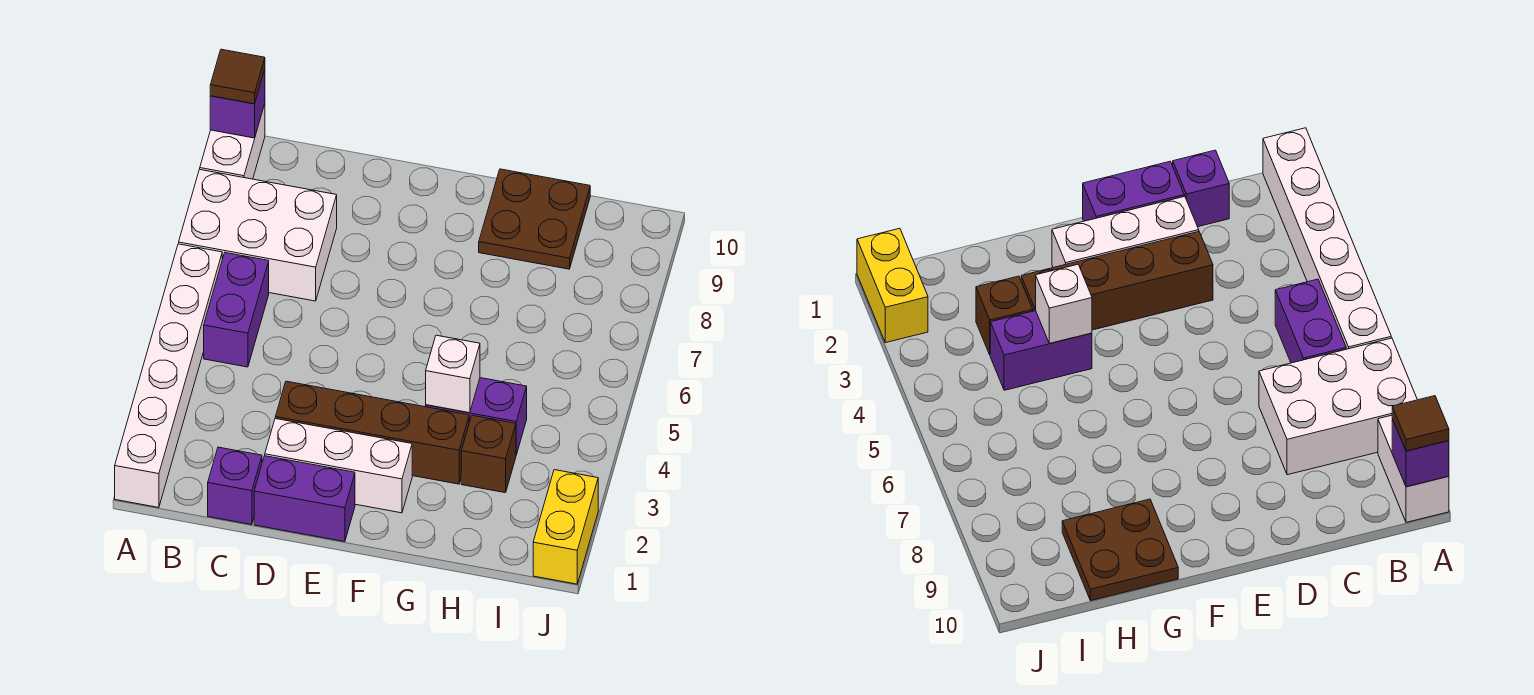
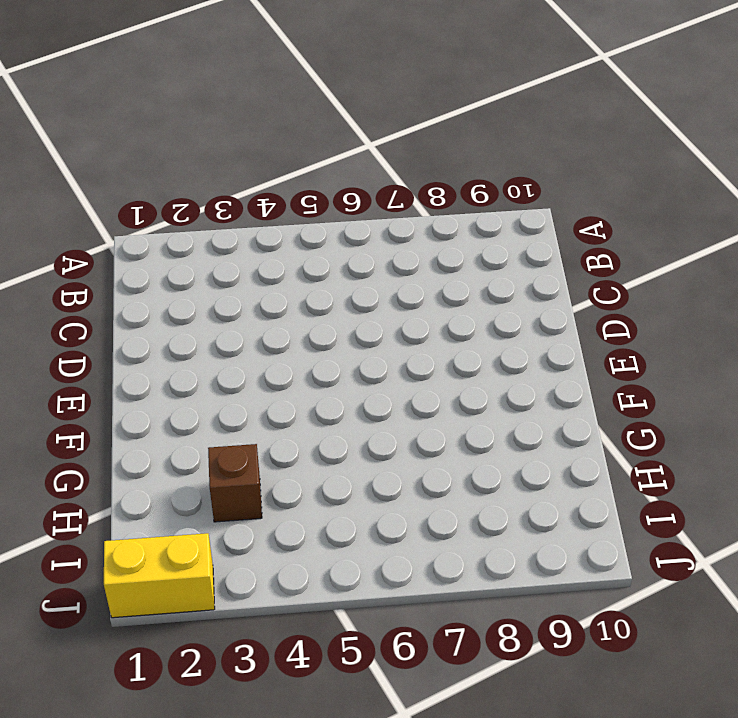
none -> white brick A1:A6 level 1
none -> white brick A7:C8 level 1
none -> white brick A9:A10 level 1

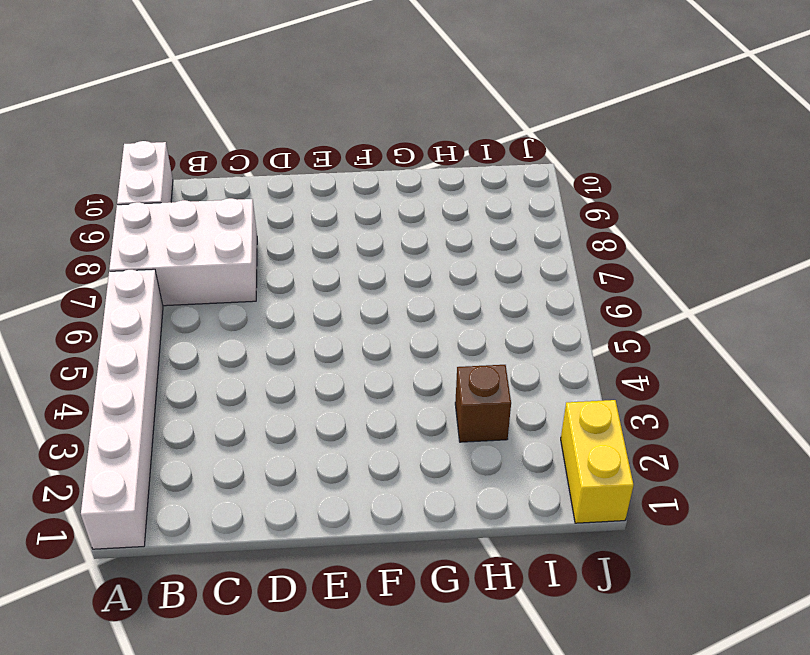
none -> purple brick B5:B6 level 1
none -> purple brick C1 level 1
none -> purple brick D1:E1 level 1

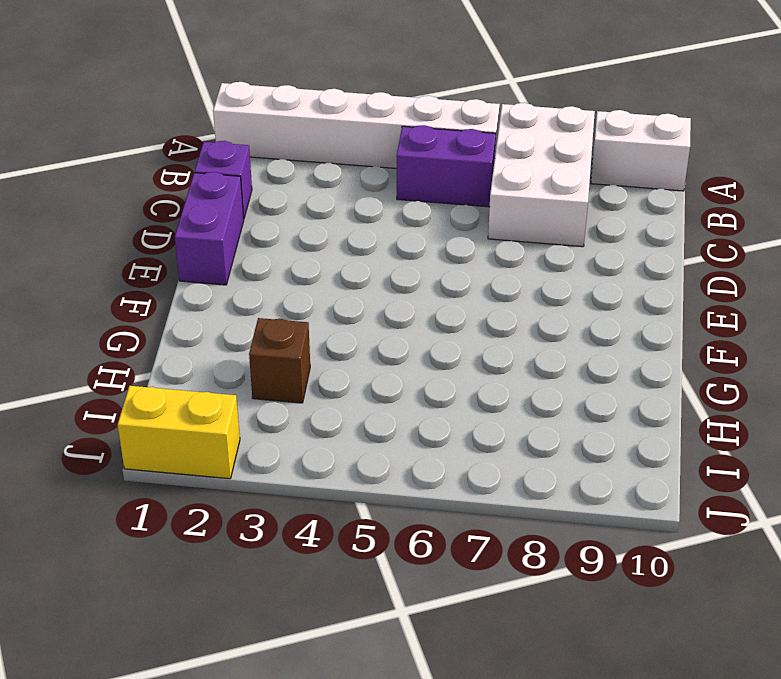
none -> white brick D2:F2 level 1
none -> brown brick D3:G3 level 1
none -> purple brick G4:H4 level 1

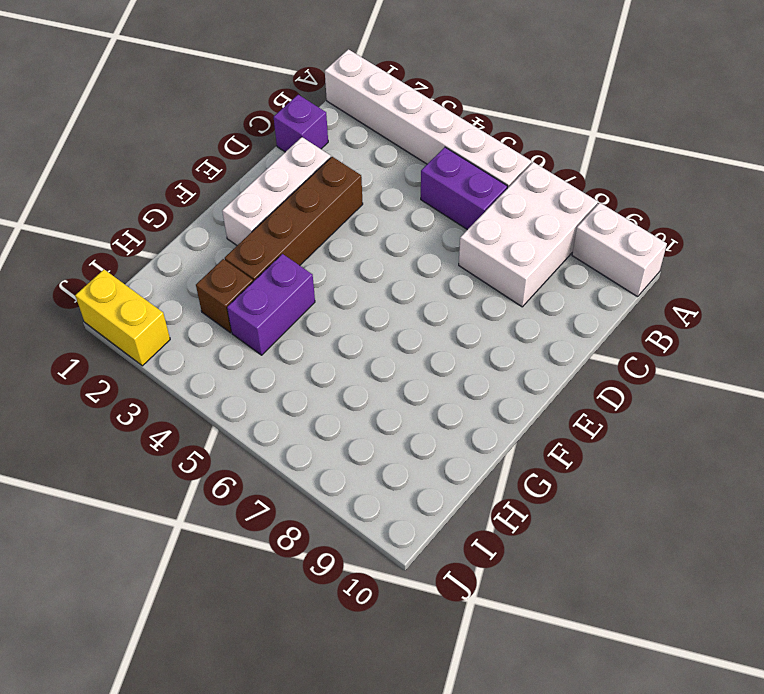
none -> purple brick D1:E1 level 1
none -> brown plate G9:H10 level 1
none -> purple brick A10 level 2

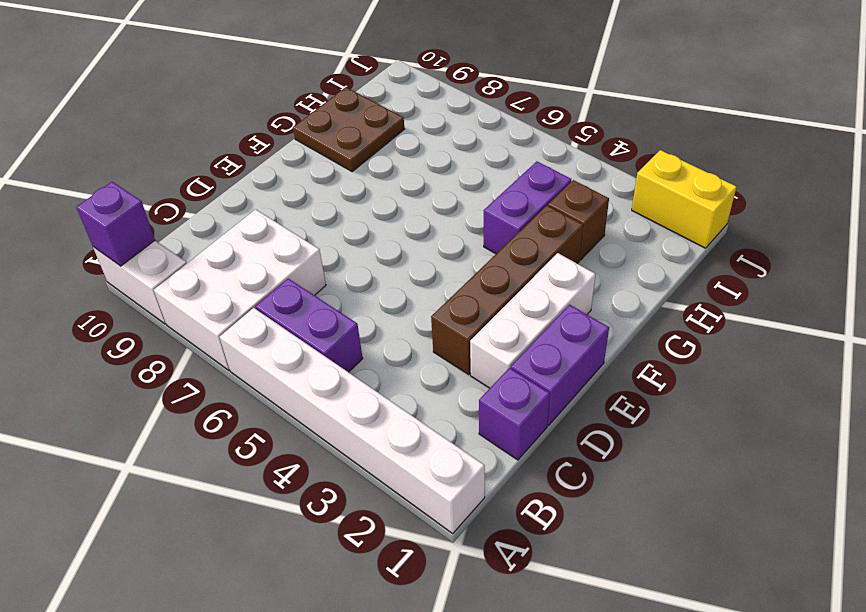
none -> white brick G4 level 2
none -> brown tile A10 level 3

